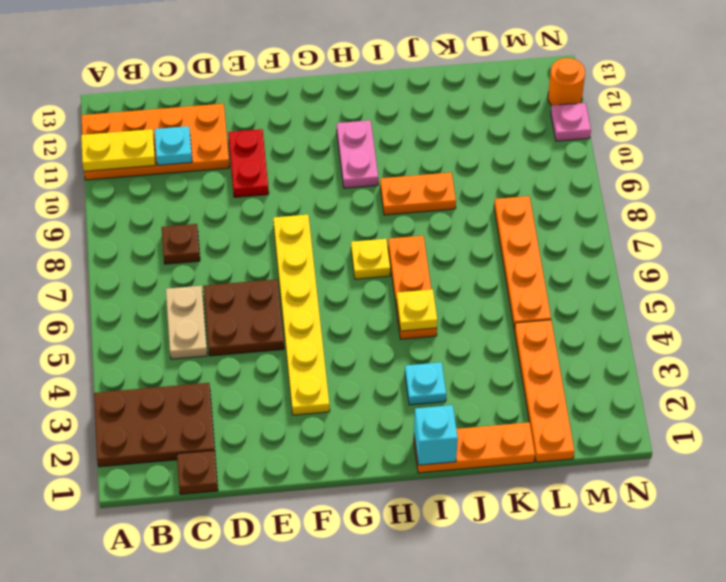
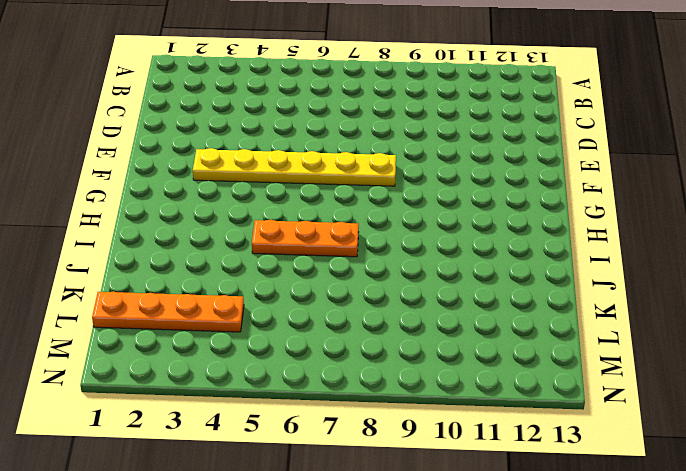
none -> brown plate A2:C3 level 1
none -> orange plate A11:D12 level 1
none -> brown plate C1 level 1

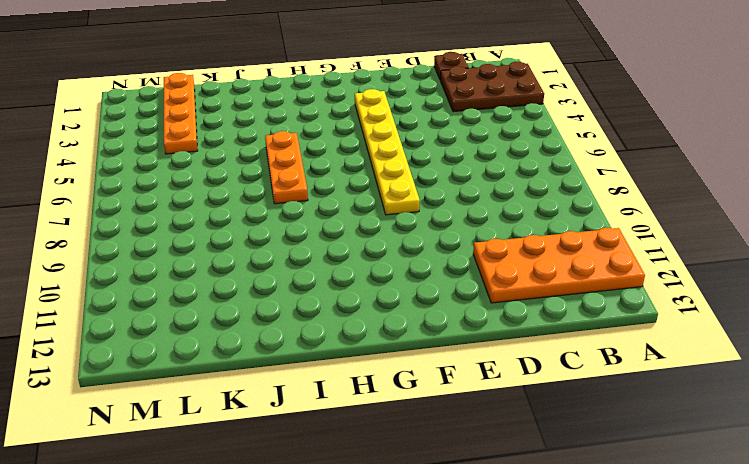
none -> tan plate C5:C6 level 1
none -> brown plate C8 level 1
none -> brown plate D5:E6 level 1

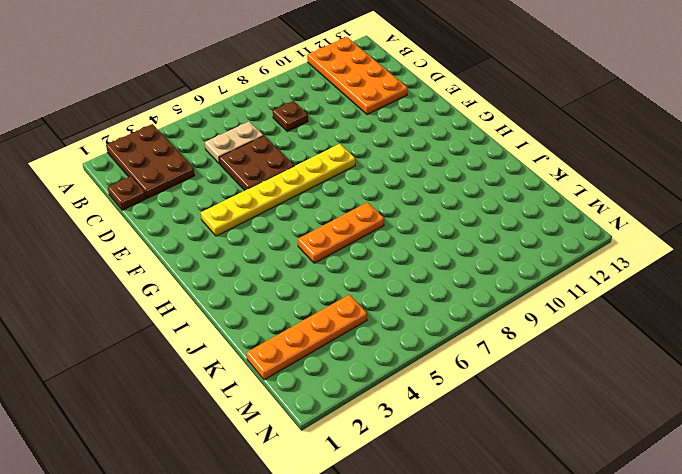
none -> red plate E10:E11 level 1
none -> yellow plate H7 level 1
none -> pink plate H10:H11 level 1

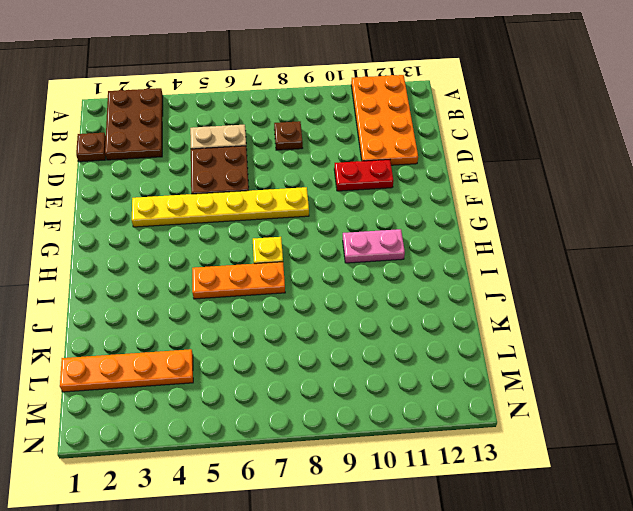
none -> orange plate I1:K1 level 1
none -> cyan plate I3 level 1
none -> orange plate I9:J9 level 1

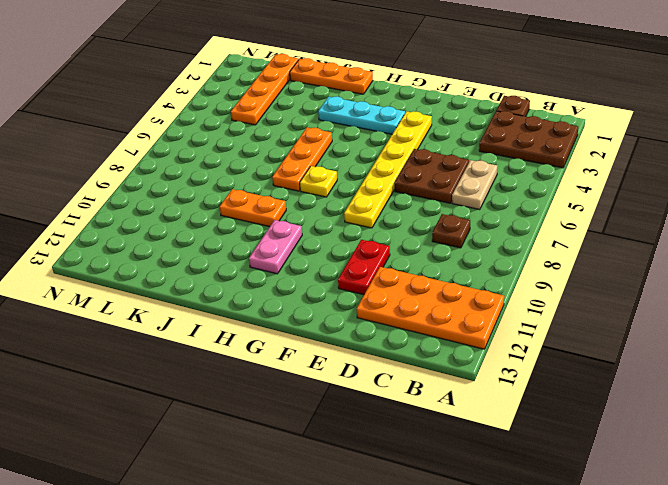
cyan plate G3:I3 level 1 -> cyan plate I3 level 1
none -> orange plate L5:L8 level 1
none -> pink plate N11 level 1
none -> orange round brick N12 level 1

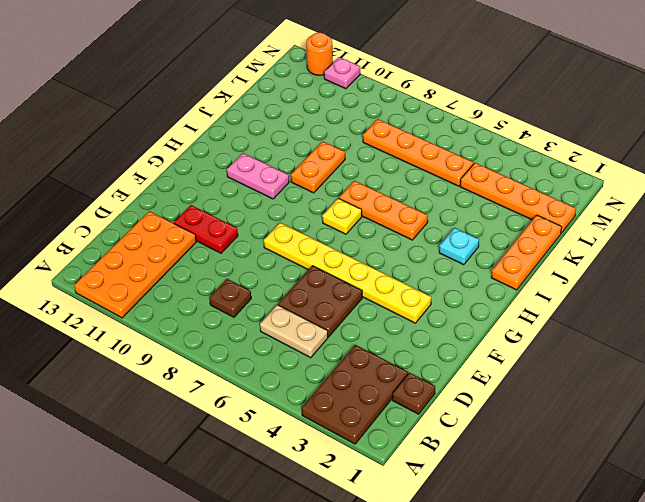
none -> yellow plate A11:B11 level 2
none -> cyan plate C11 level 2
none -> cyan brick I1 level 2

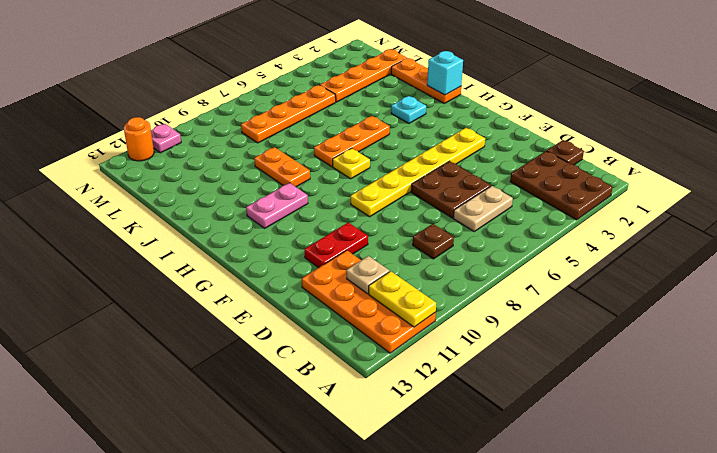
tan plate C11 level 2 -> cyan plate C11 level 2
none -> yellow plate I5 level 2

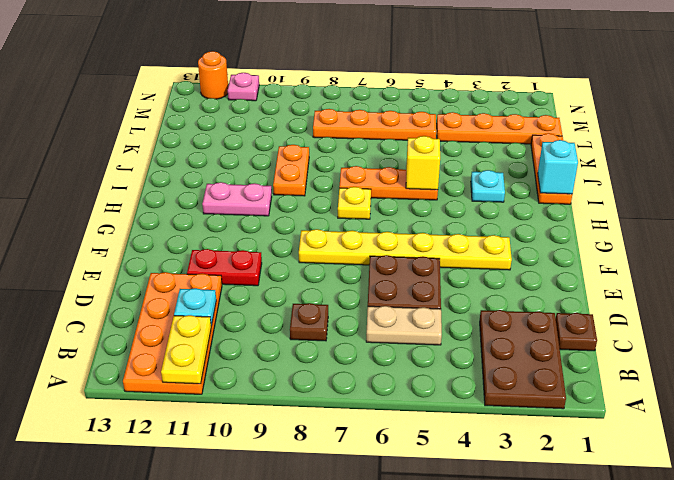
yellow brick I5 level 2 -> yellow plate I5 level 2

